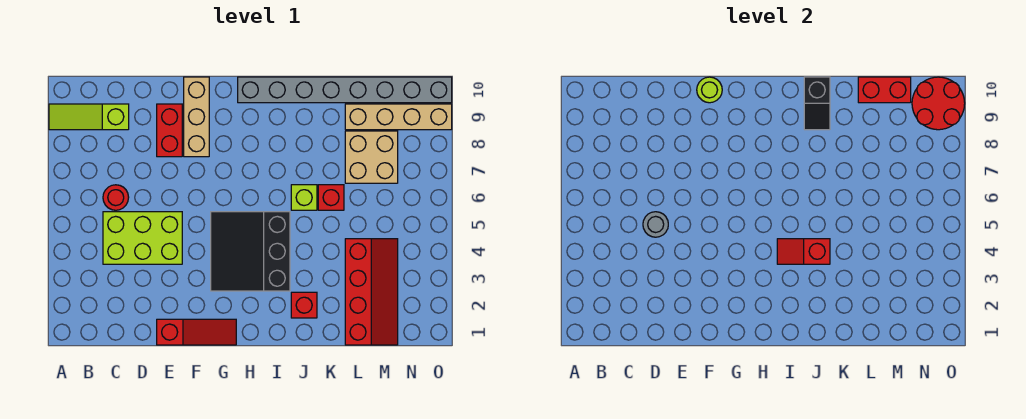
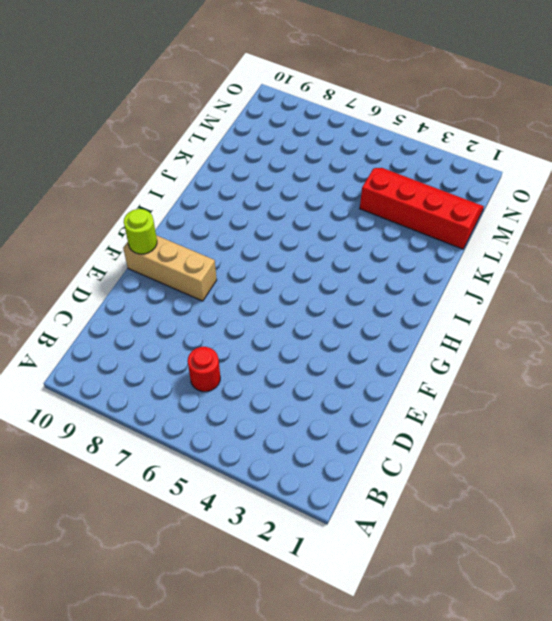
none -> lime slope A9:C9 level 1 top C
none -> lime brick C4:E5 level 1
none -> red slope E1:G1 level 1 top E

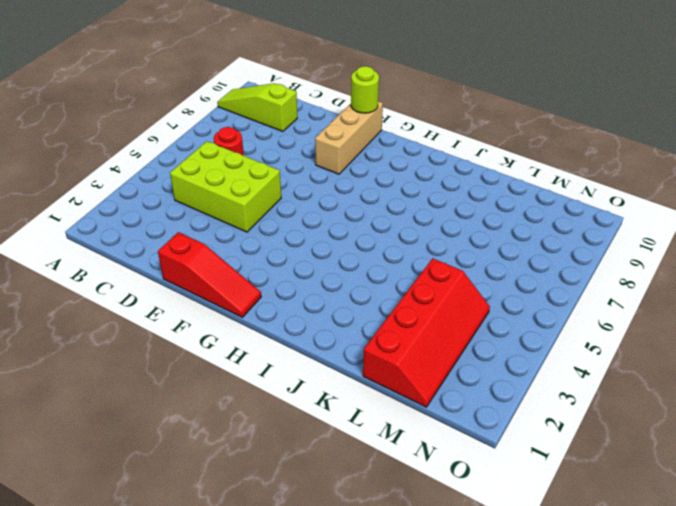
none -> red brick E8:E9 level 1
none -> black slope G3:I5 level 1 top I
none -> grey brick H10:O10 level 1

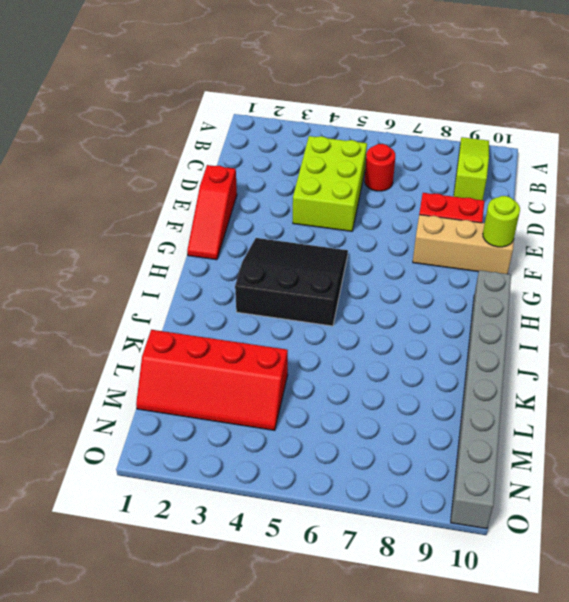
none -> red brick J2 level 1
none -> lime brick J6 level 1
none -> red brick K6 level 1

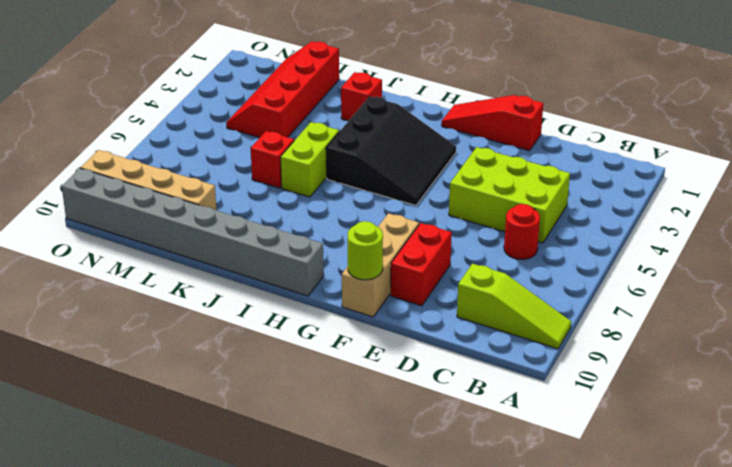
lime brick J5:J6 level 1 -> lime brick J6 level 1
none -> tan brick L7:M8 level 1
none -> grey round brick D5 level 2
none -> red slope I4:J4 level 2 top J

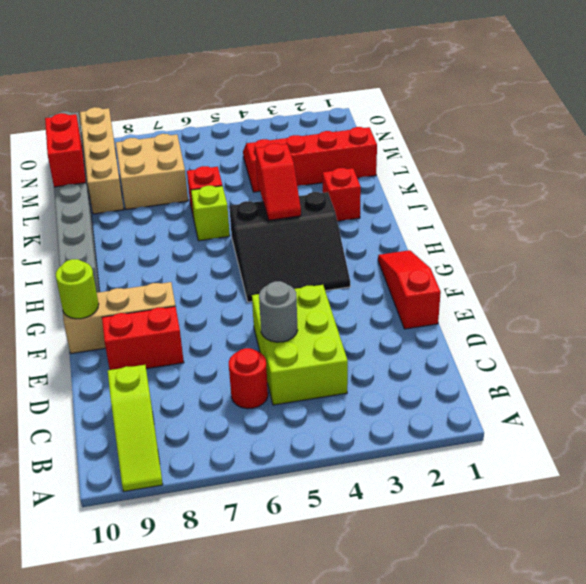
none -> black slope J9:J10 level 2 top 10
none -> red round brick N9:O10 level 2

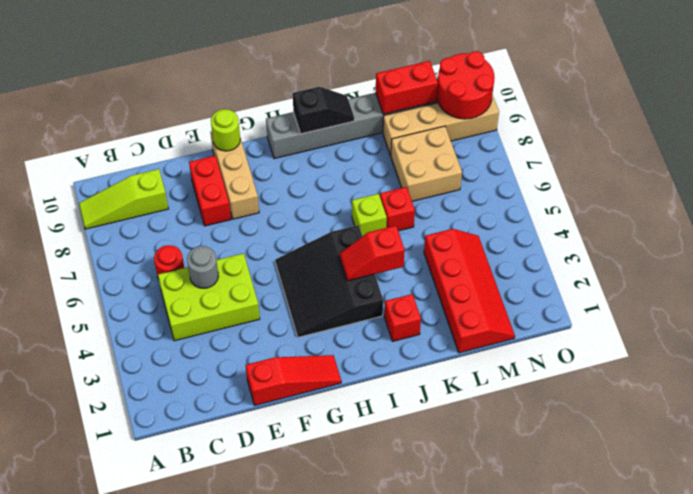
black slope I10:J10 level 2 top I -> black slope J9:J10 level 2 top 10

